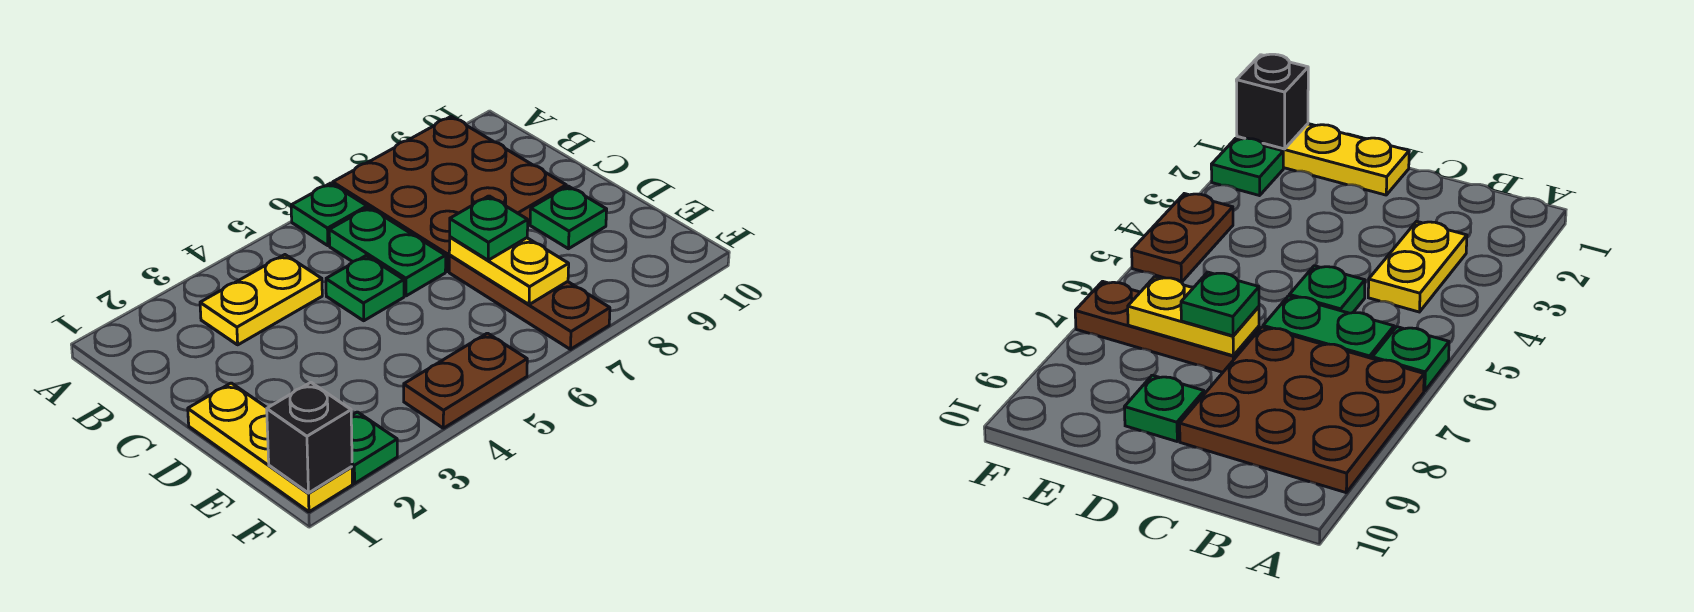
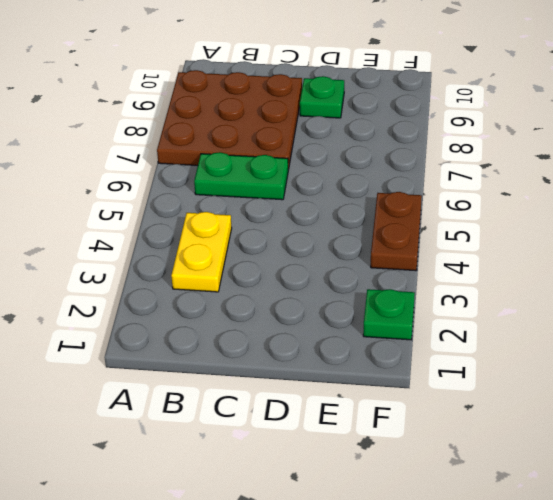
none -> green plate A6 level 1
none -> green plate C5 level 1
none -> yellow plate D1:F1 level 1

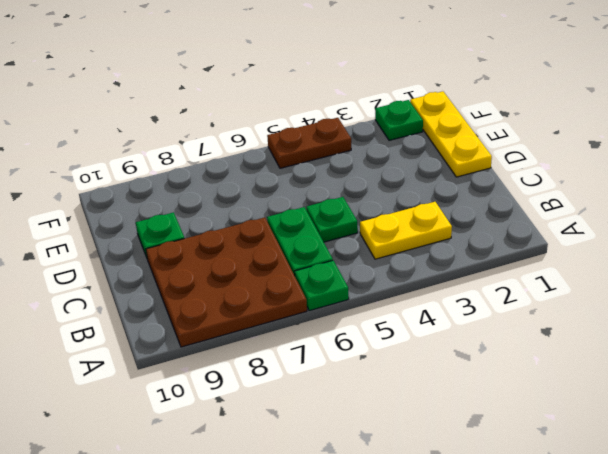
none -> brown plate D7:F7 level 1
none -> yellow plate D7:E7 level 2
none -> black brick F1 level 2

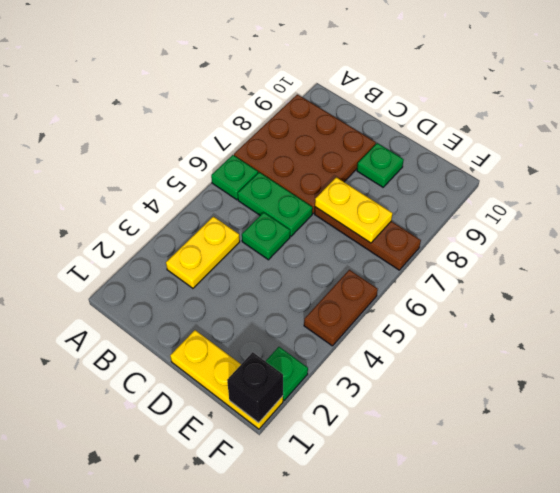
none -> green plate D7 level 3

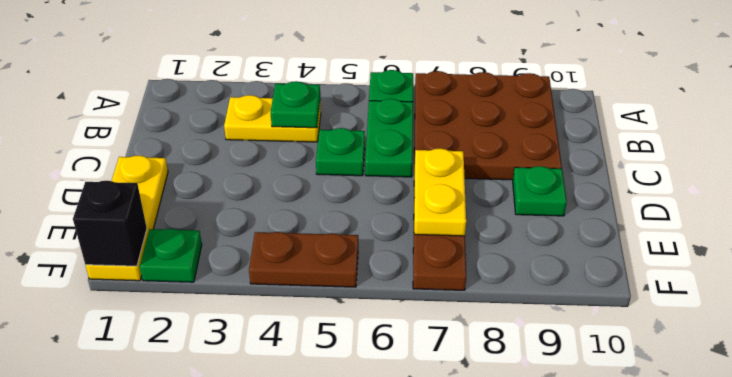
green plate B4 level 2 -> green plate D7 level 3

